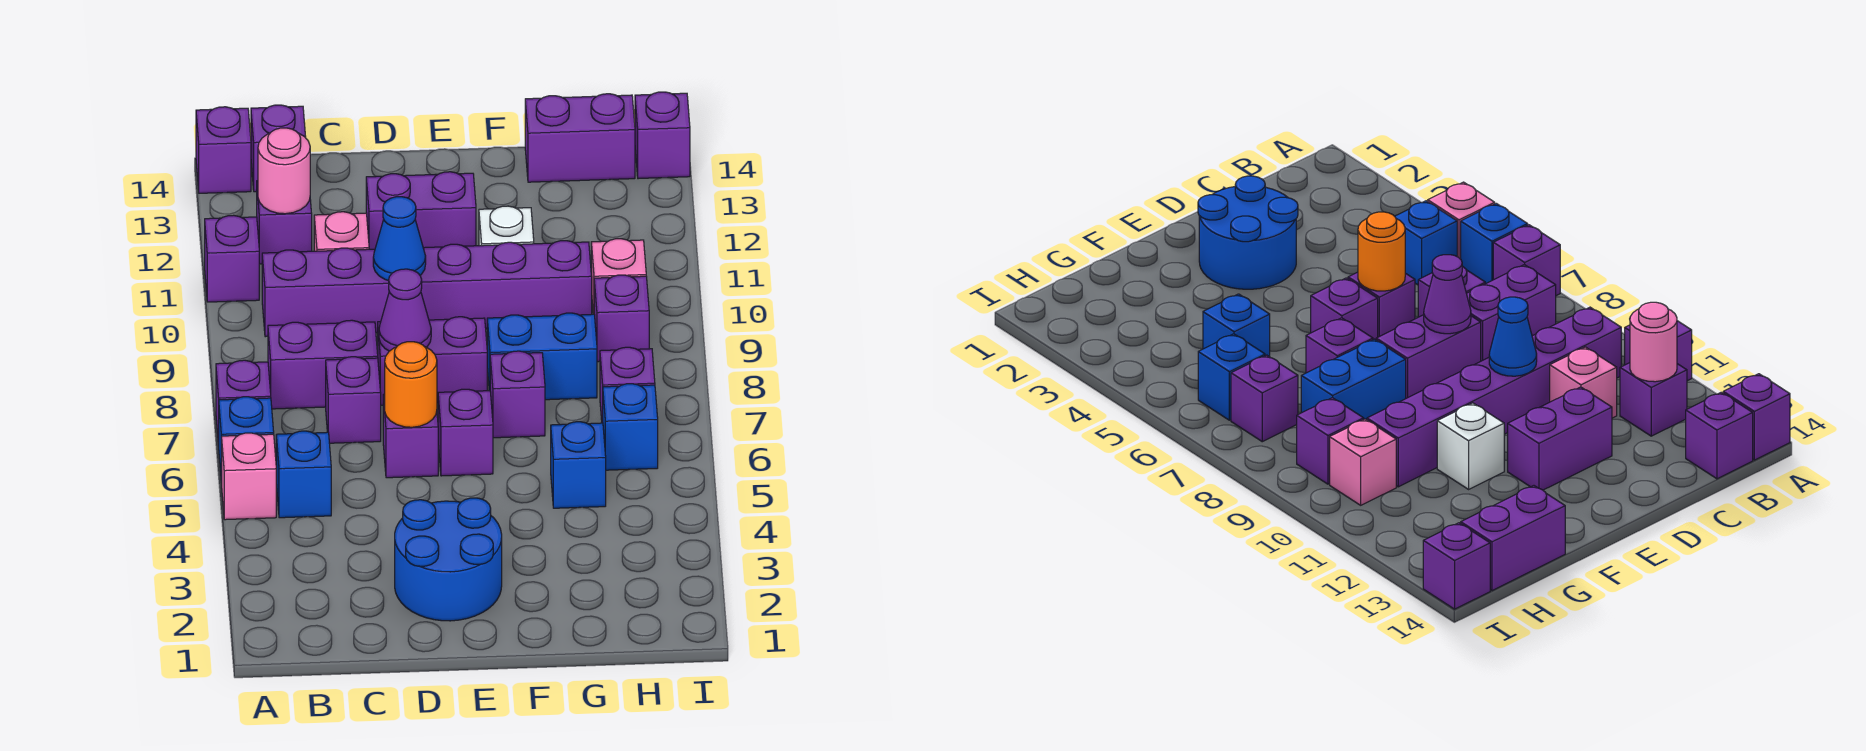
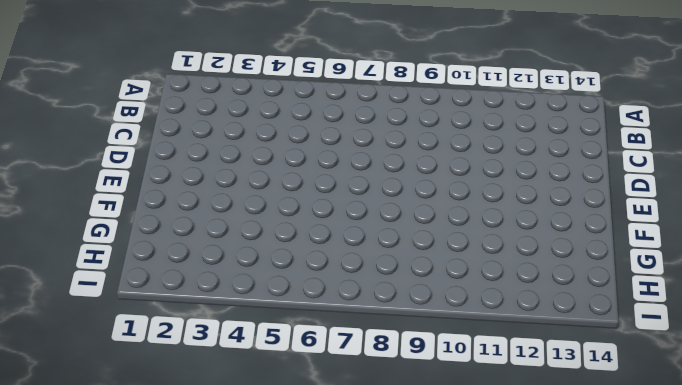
none -> pink brick A5 level 1
none -> blue brick A6 level 1
none -> purple brick A7 level 1
none -> purple brick A11 level 1

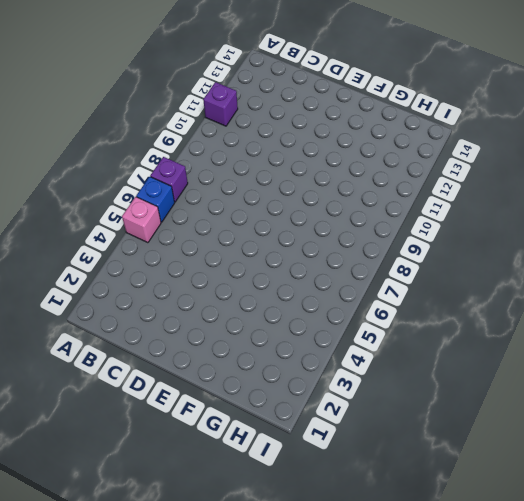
none -> purple brick A14 level 1
none -> blue brick B5 level 1
none -> purple brick B8:C8 level 1
none -> purple brick B10:G10 level 1

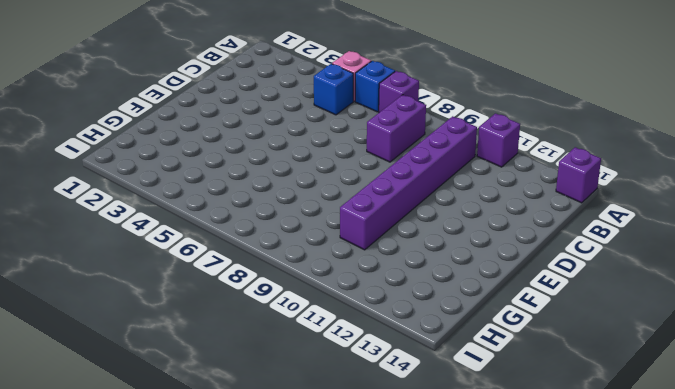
none -> purple brick B12 level 1
none -> purple brick B14 level 1
none -> purple brick C7 level 1
none -> pink brick C11 level 1

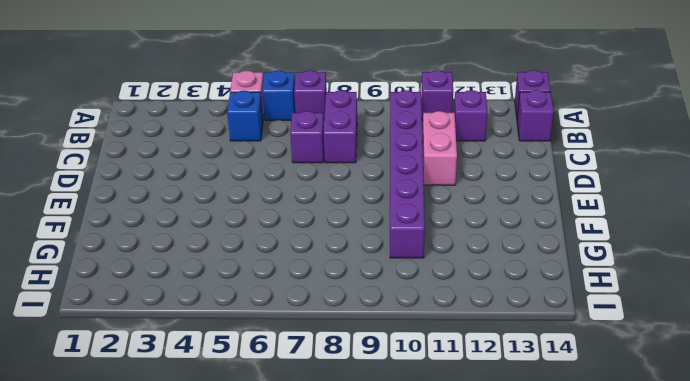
pink brick C11:D11 level 1 -> pink brick C11 level 1
none -> blue round brick D2:E3 level 1
none -> purple brick D6 level 1
none -> purple brick D8:E8 level 1
none -> purple brick D12:E12 level 1

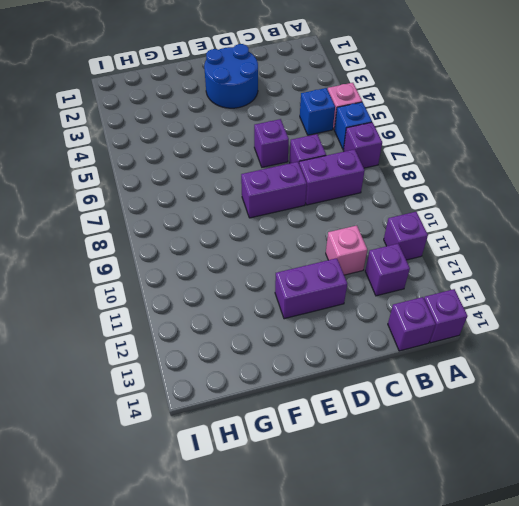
none -> purple brick B10:G10 level 1
none -> purple brick E6 level 1
none -> purple brick F7 level 1
none -> blue brick F8:G8 level 1

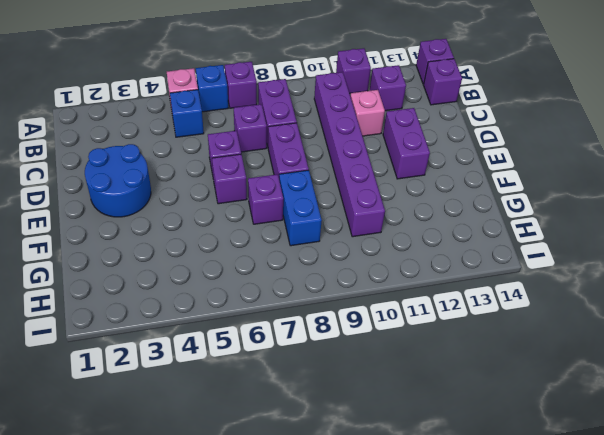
none -> white brick F11 level 1
none -> blue brick G5 level 1
none -> purple brick G14:H14 level 1
none -> blue brick H6 level 1

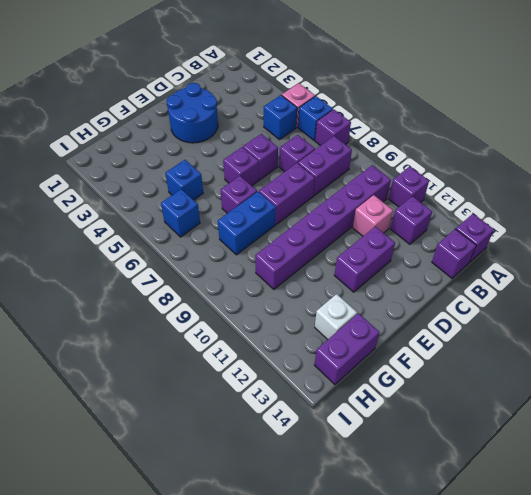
white brick G13 level 1 -> white brick F11 level 1
none -> purple brick H7 level 1
none -> purple brick H9 level 1
none -> pink brick H10 level 1
none -> purple brick I14 level 1

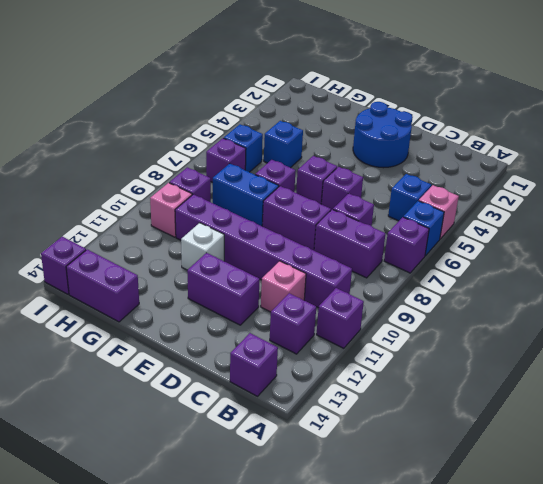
none -> purple brick A14 level 1
none -> pink round brick B12 level 2
none -> orange round brick D6 level 2
none -> purple cone D8 level 2

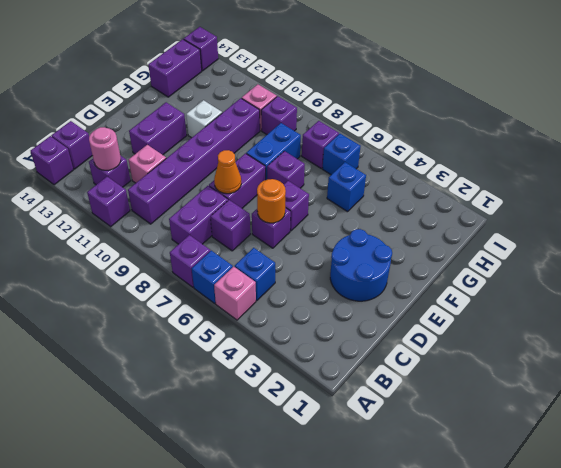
orange cone D8 level 2 -> purple cone D8 level 2
none -> blue cone D10 level 2

